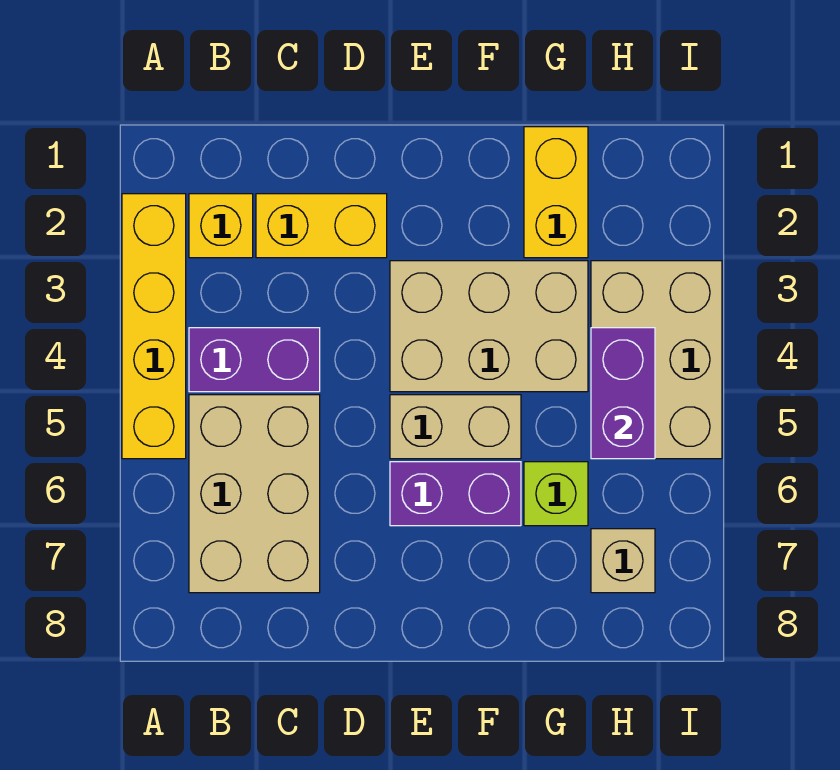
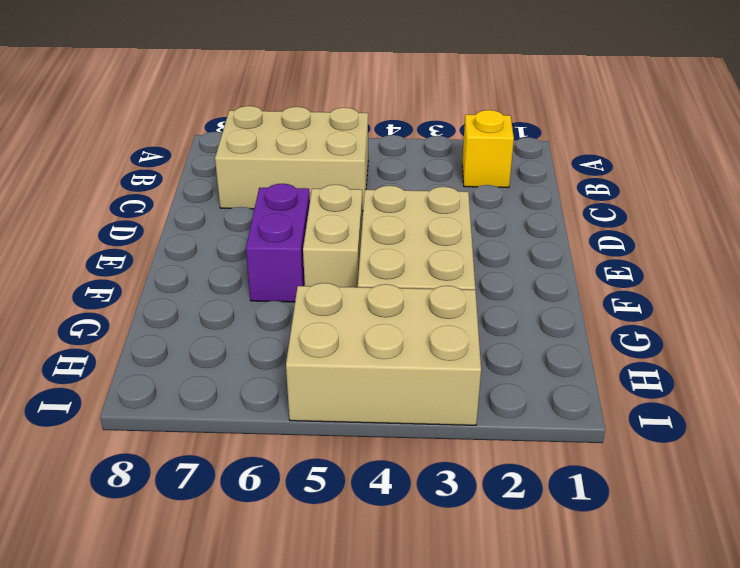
none -> yellow brick A2:A5 level 1
none -> purple brick B4:C4 level 1
none -> yellow brick C2:D2 level 1

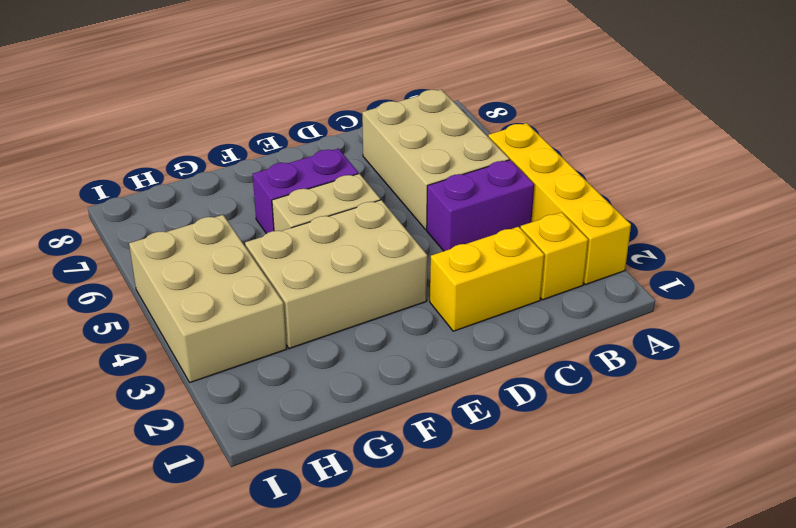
none -> yellow brick G1:G2 level 1
none -> lime brick G6 level 1
none -> tan brick H7 level 1

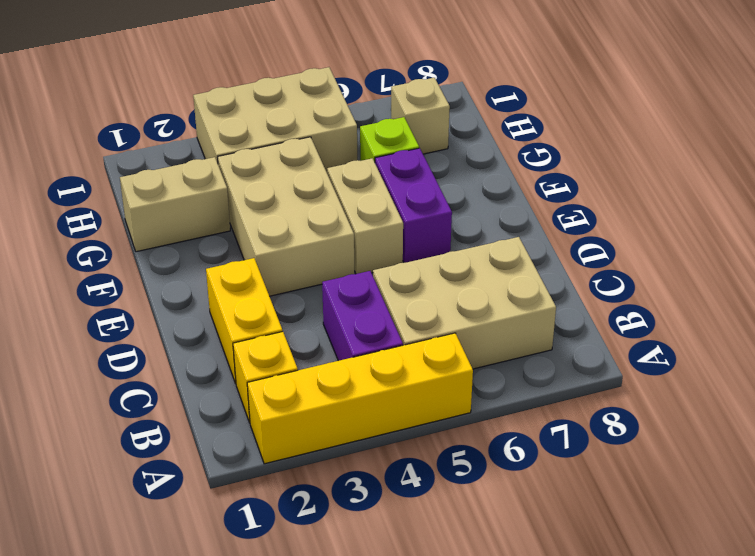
tan brick G1:G2 level 1 -> yellow brick G1:G2 level 1
none -> purple brick H4:H5 level 2

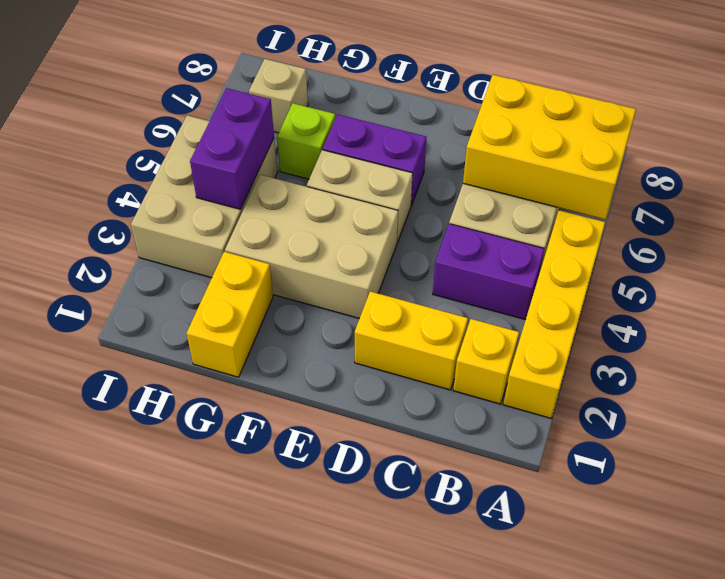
yellow brick A6:C7 level 2 -> none

